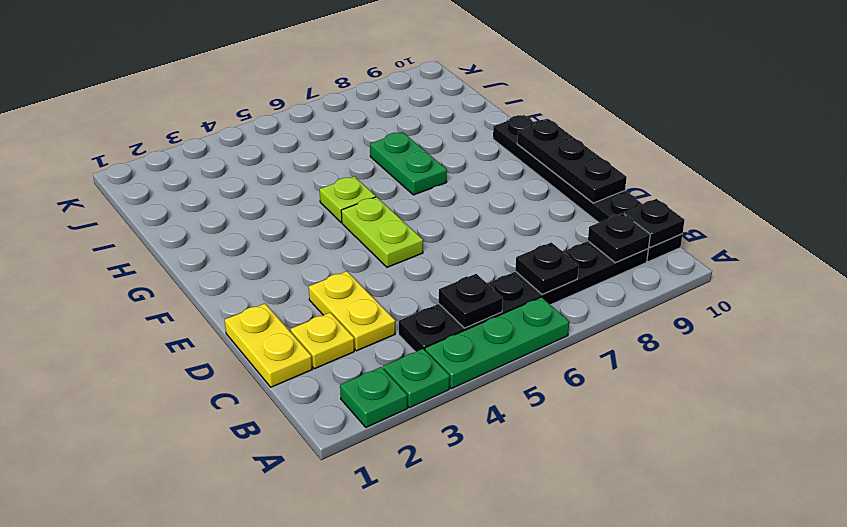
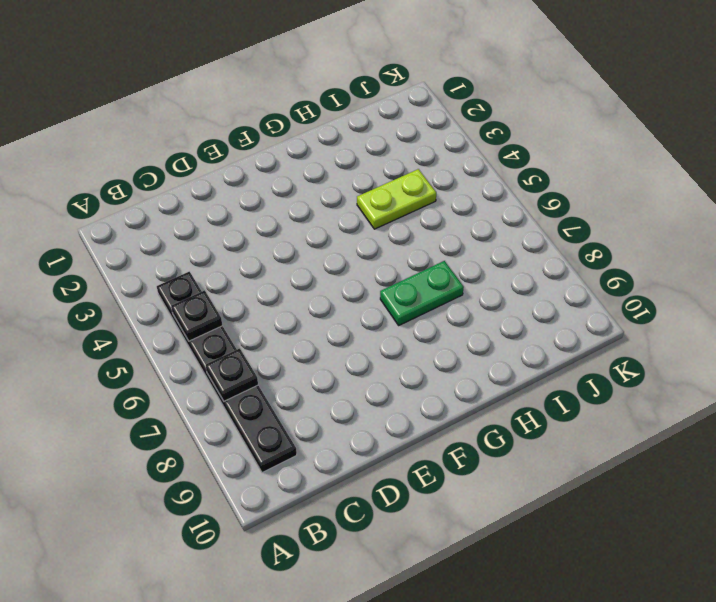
lime plate H4:I4 level 1 -> lime plate E5:F5 level 1
none -> green plate A2 level 1
none -> green plate A3 level 1
none -> green plate A4:A6 level 1

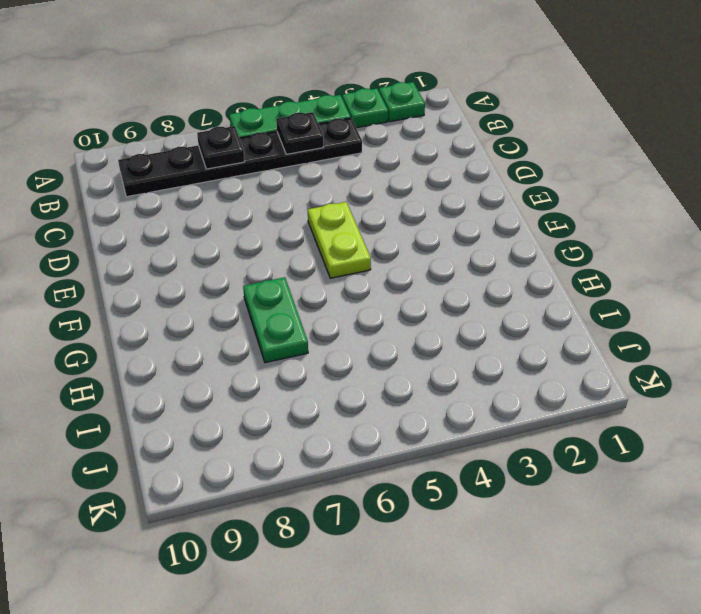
none -> black plate B10:G10 level 1
none -> yellow plate C1:D1 level 1
none -> yellow plate C2 level 1

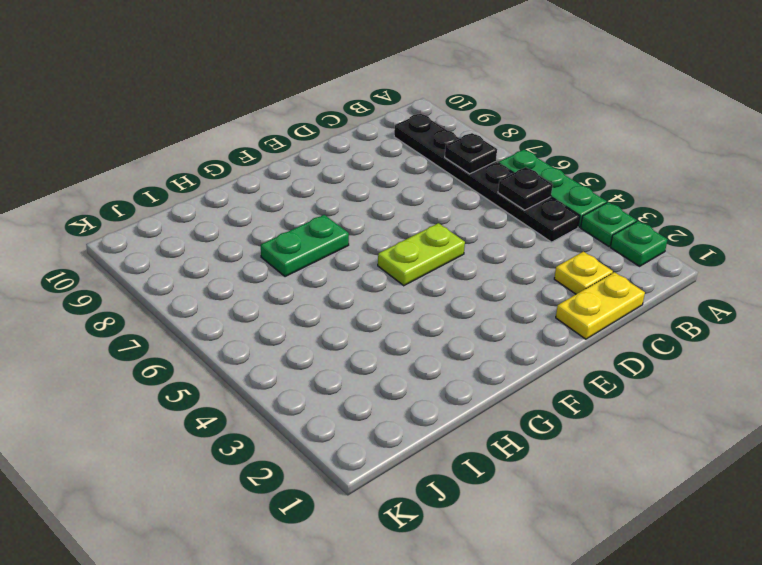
none -> black plate B10:G10 level 1
none -> yellow plate C3:D3 level 1
none -> lime plate G5 level 1

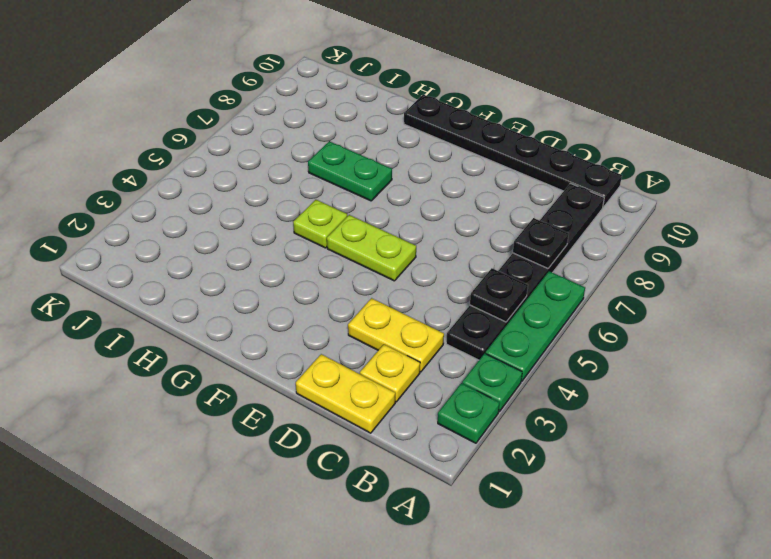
none -> black plate B9 level 2
none -> black plate B10 level 2
none -> black plate D10:F10 level 2

